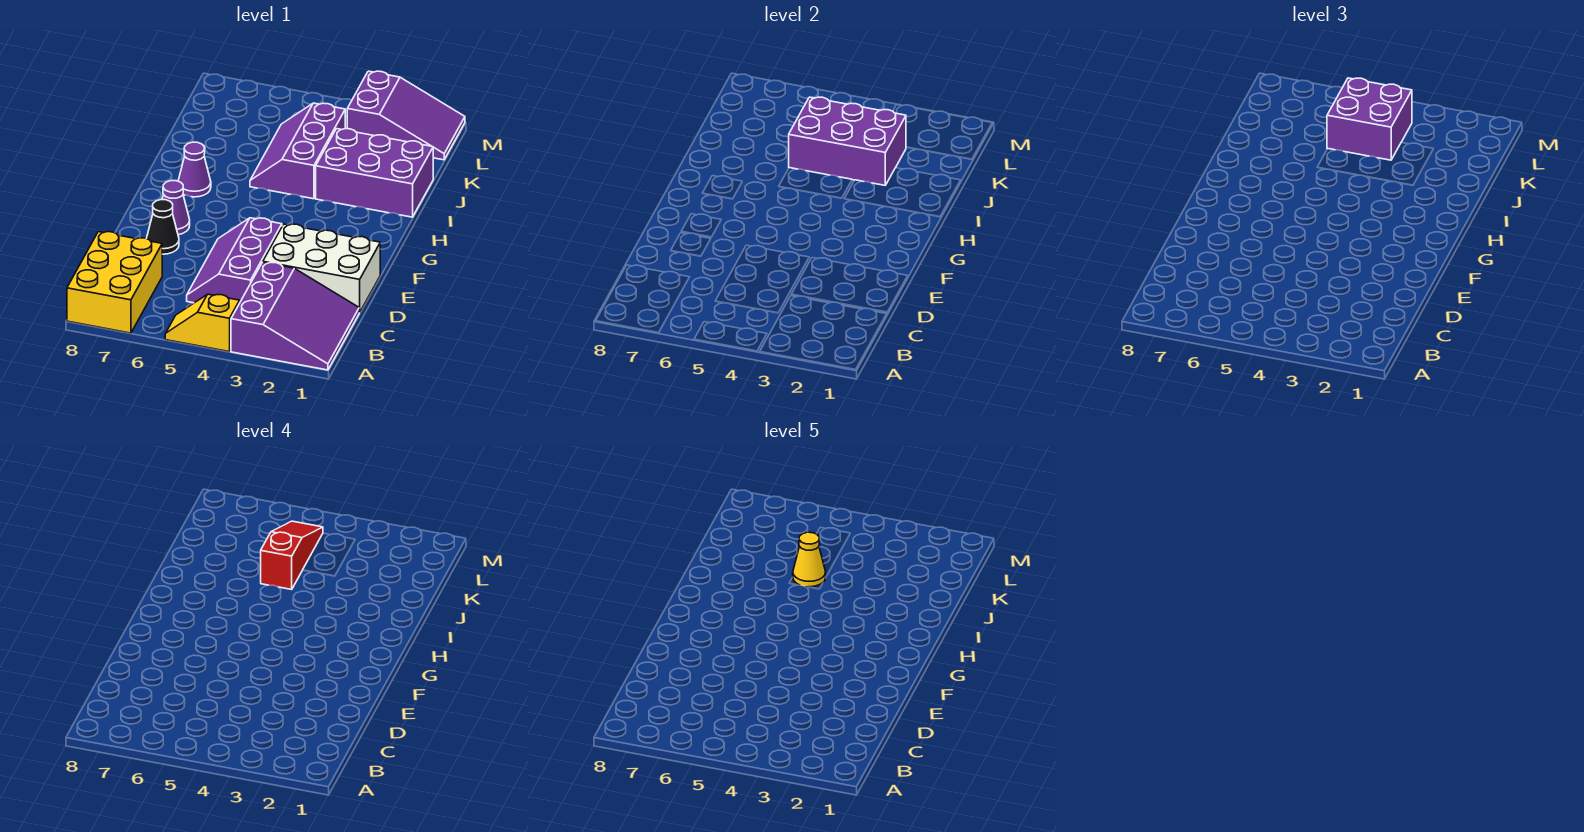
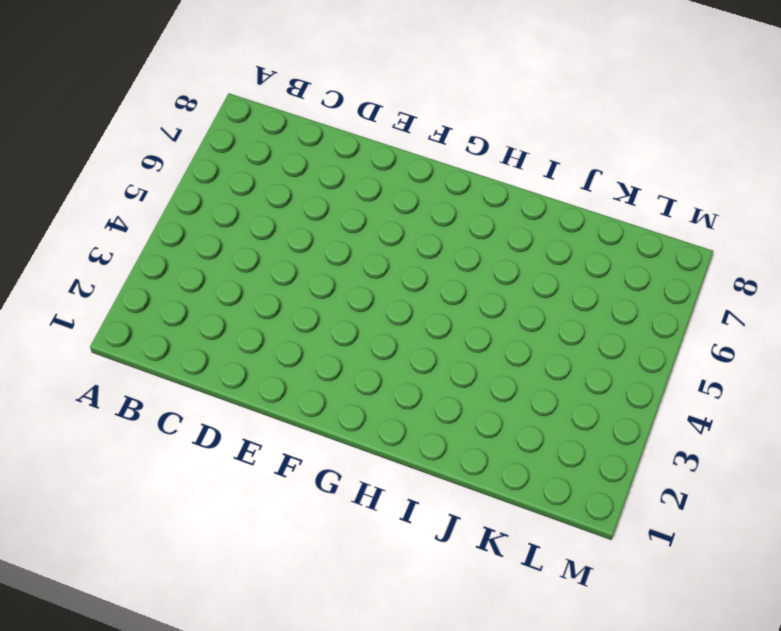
none -> purple slope A1:C3 level 1 top 3
none -> yellow slope A4:A5 level 1 top 4
none -> yellow brick A7:C8 level 1

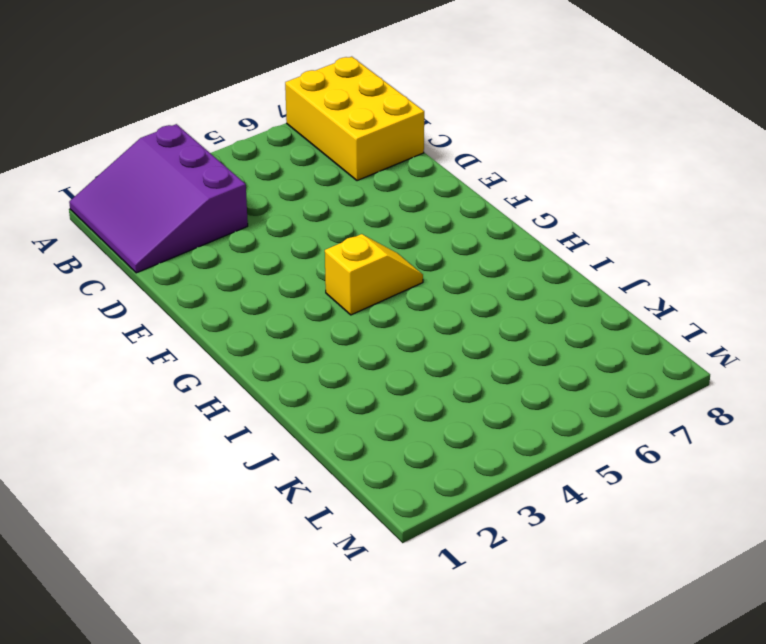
yellow slope G4:G5 level 1 top 4 -> yellow slope A4:A5 level 1 top 4
none -> purple slope C4:E5 level 1 top 4
none -> white brick D1:E3 level 1
none -> black cone E7 level 1

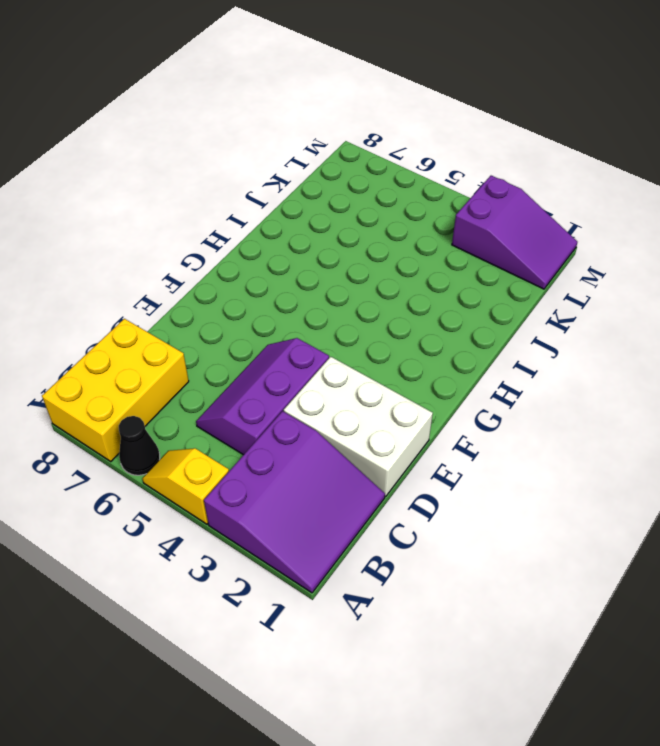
black cone A6 level 1 -> black cone E7 level 1
none -> purple cone F7 level 1
none -> purple cone H7 level 1
none -> purple brick I1:J3 level 1

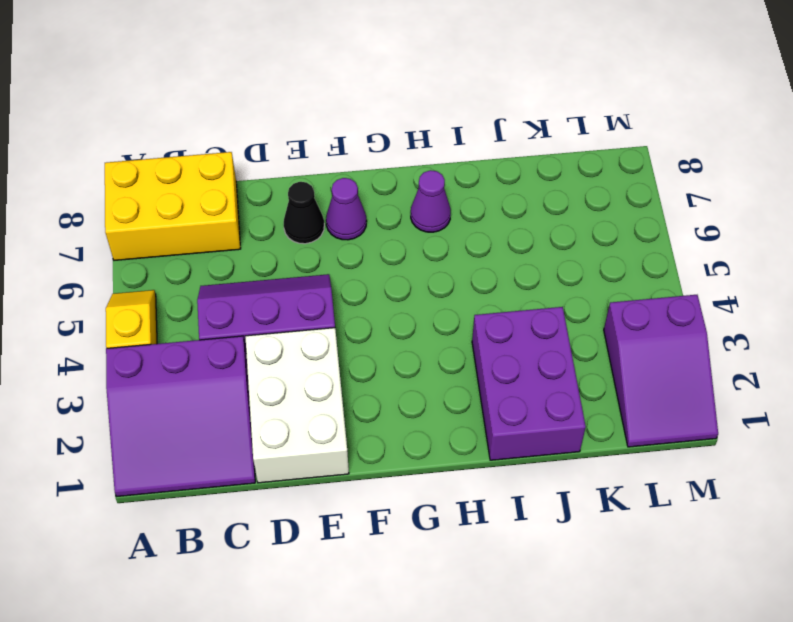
none -> purple slope I4:K5 level 1 top 4
none -> purple brick J3:K5 level 2
none -> purple brick K4:L5 level 3

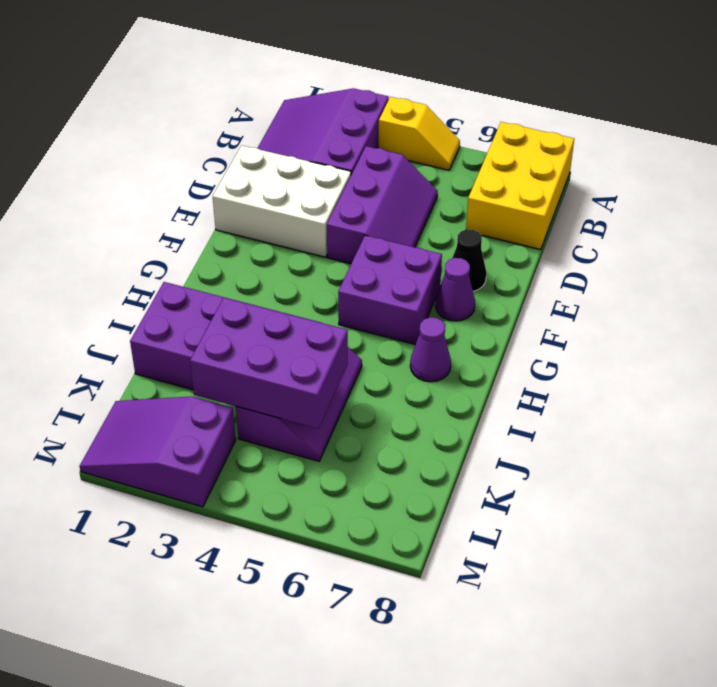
purple brick F5:G6 level 1 -> purple brick K4:L5 level 3
none -> red slope J5:L5 level 4 top J
none -> yellow cone J5 level 5

